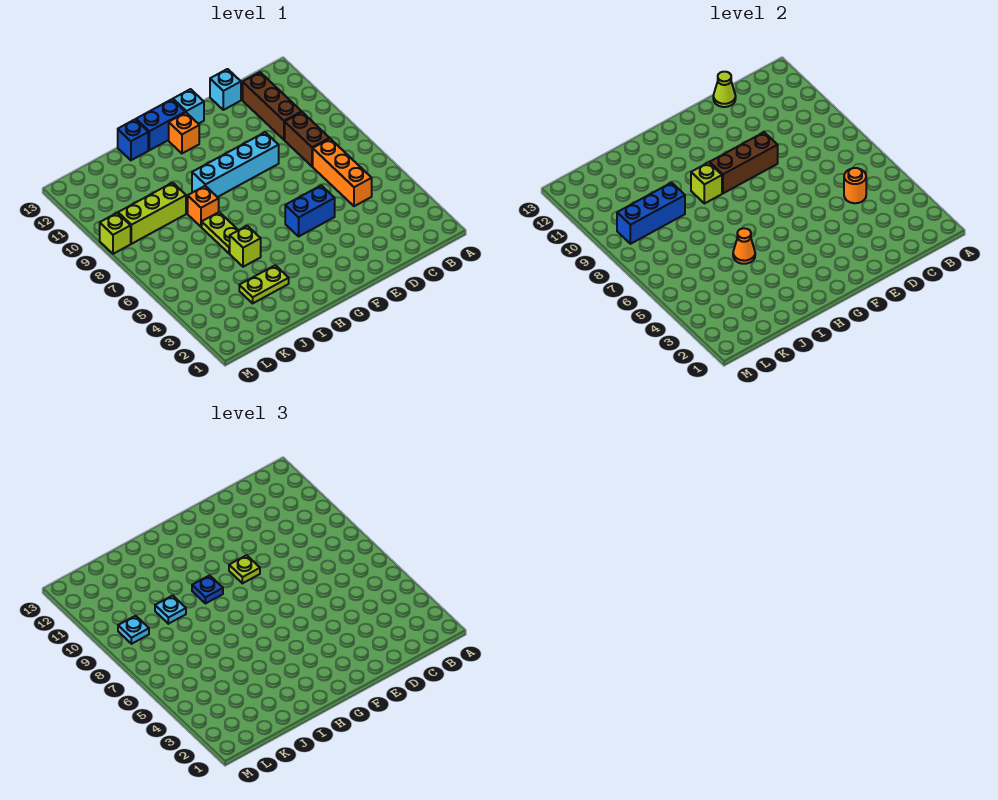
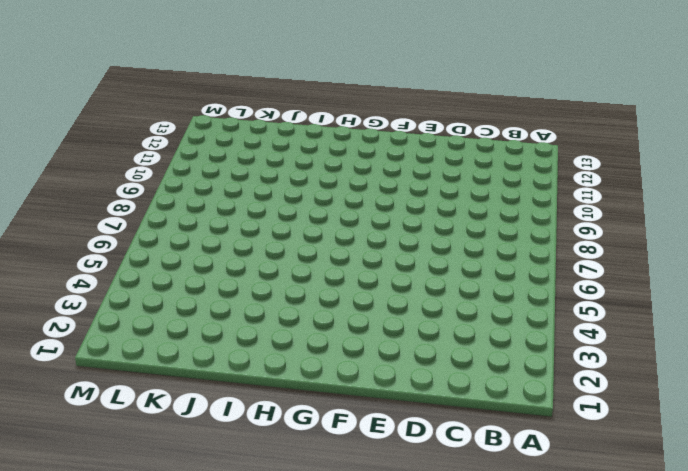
none -> orange brick C5:C7 level 1
none -> brown brick C8:C9 level 1
none -> brown brick C10:C12 level 1

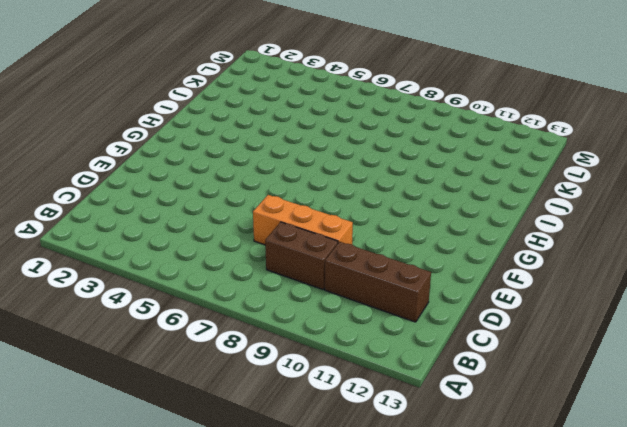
orange brick D7:D9 level 1 -> orange brick C5:C7 level 1
none -> cyan brick D13 level 1
none -> blue brick E5:F5 level 1
none -> cyan brick E9:H9 level 1

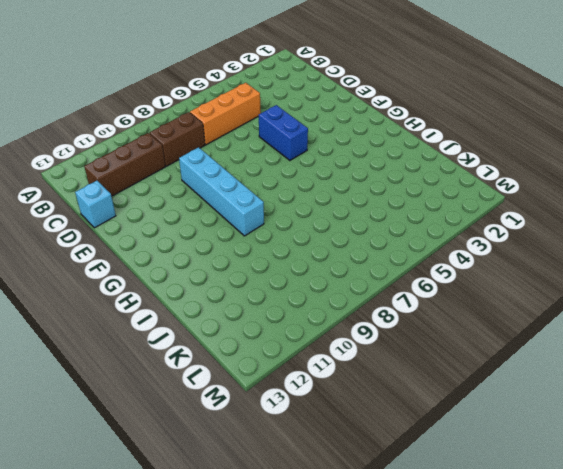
none -> cyan brick F13 level 1
none -> orange brick G12 level 1
none -> blue brick G13:H13 level 1

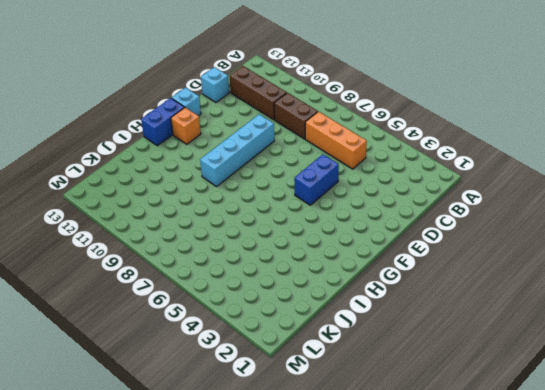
none -> lime plate I3:J3 level 1
none -> lime brick I5 level 1
none -> lime plate I6:I7 level 1

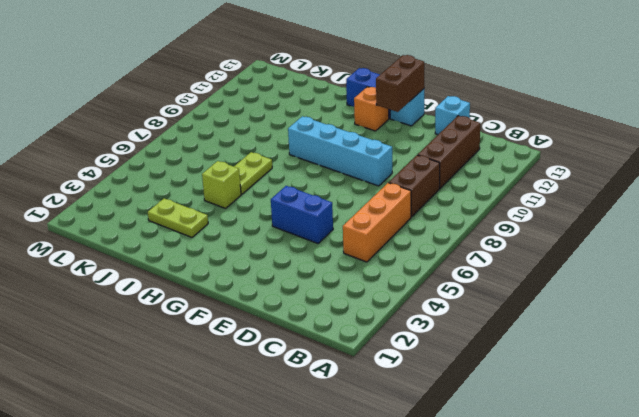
brown brick F12:F13 level 2 -> none
none -> orange brick I8 level 1
none -> blue brick I13 level 1
none -> lime brick J9:L9 level 1

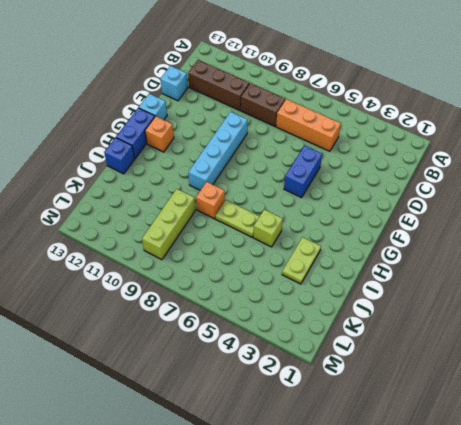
none -> lime brick M9 level 1
none -> orange round brick C5 level 2
none -> lime cone D13 level 2

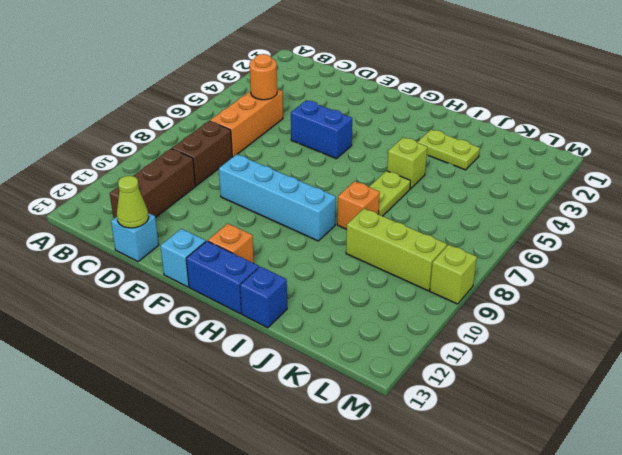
none -> brown brick E9:G9 level 2
none -> lime brick H9 level 2
none -> orange cone I5 level 2

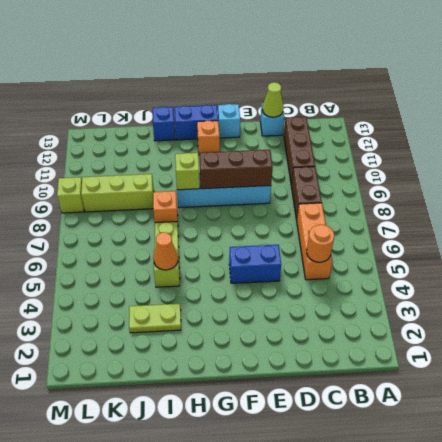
none -> blue brick J9:L9 level 2
none -> lime plate F9 level 3
none -> blue plate H9 level 3

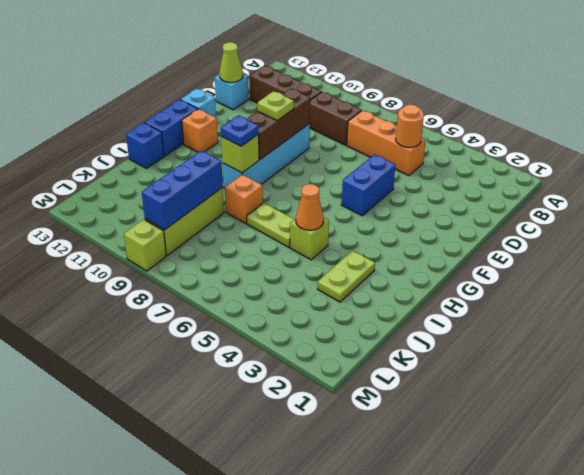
none -> cyan plate J9 level 3
none -> cyan plate L9 level 3

